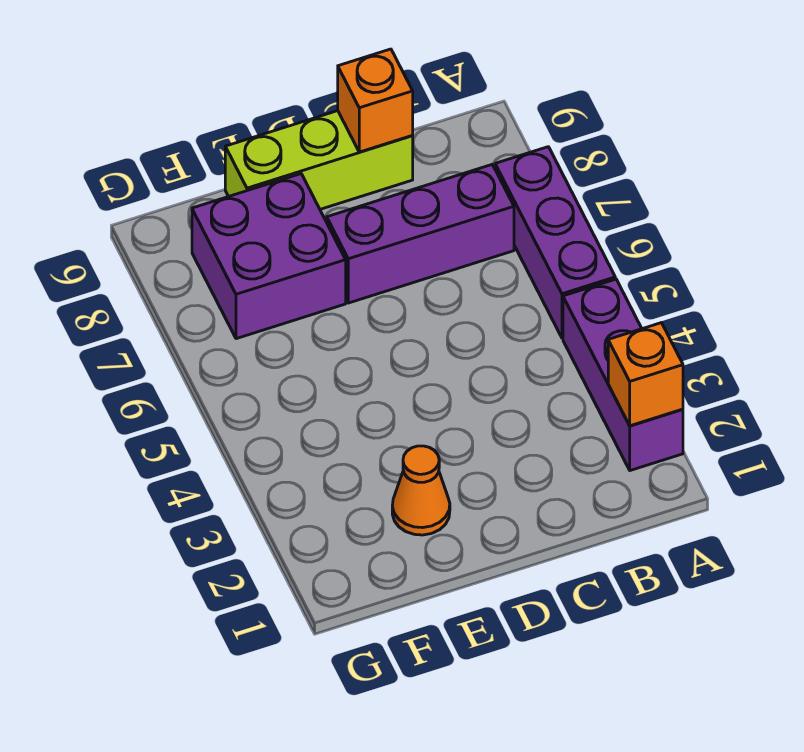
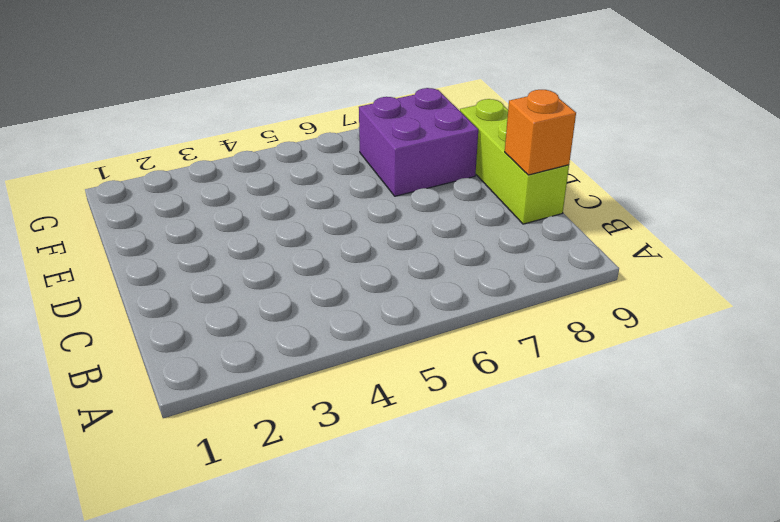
none -> purple brick A2:A4 level 1
none -> purple brick A5:A7 level 1

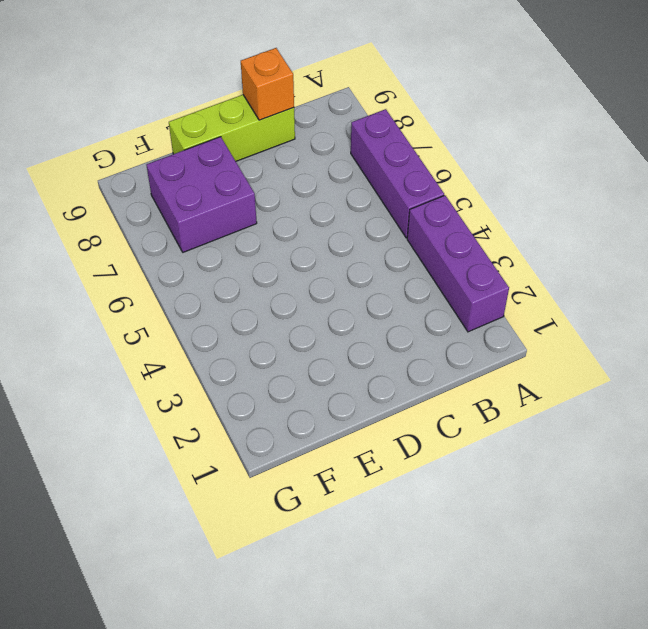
none -> purple brick B7:D7 level 1
none -> orange cone E2 level 1

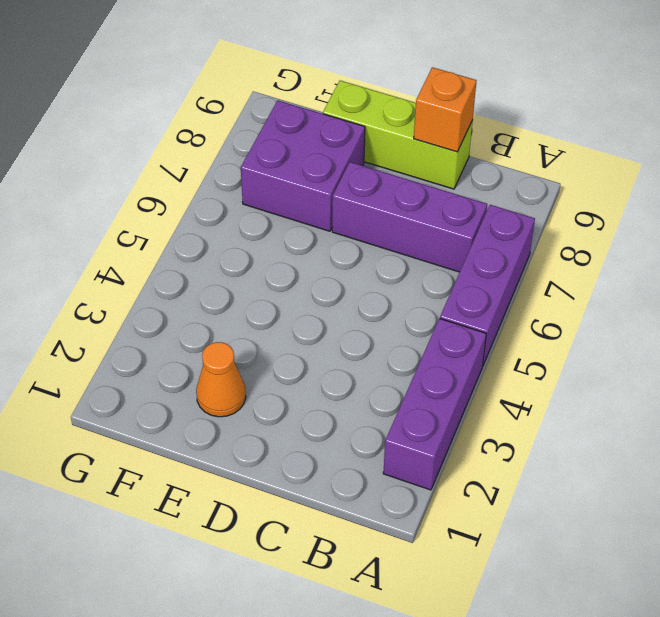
none -> orange brick A2 level 2

